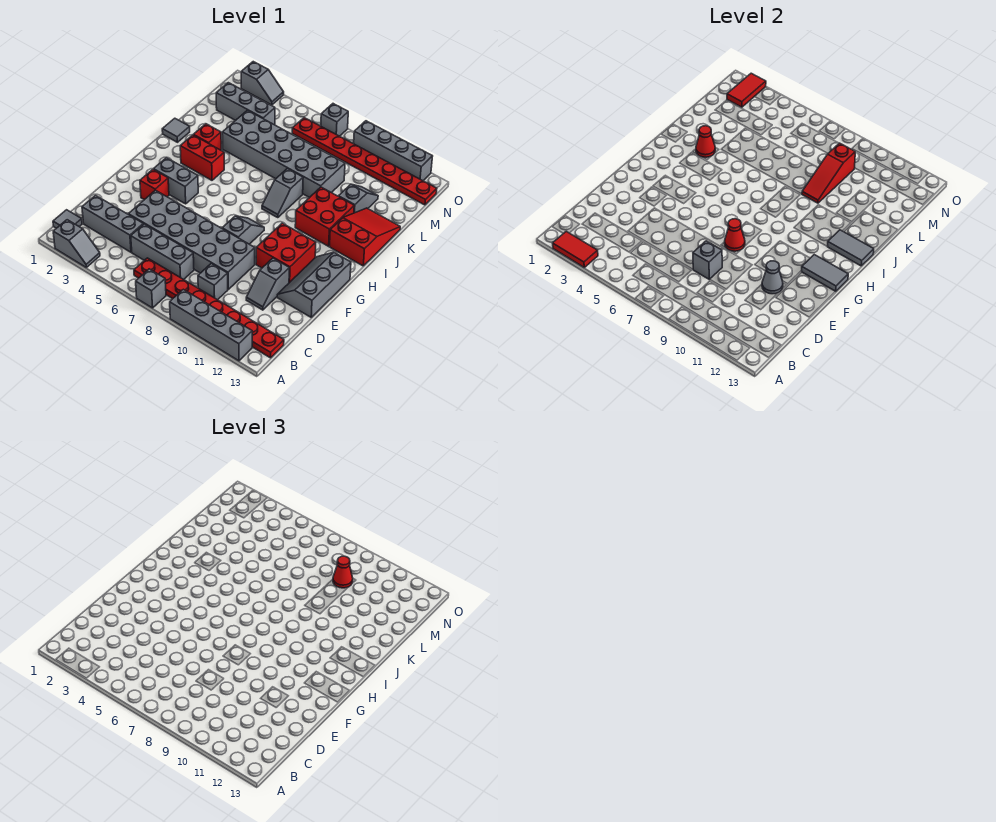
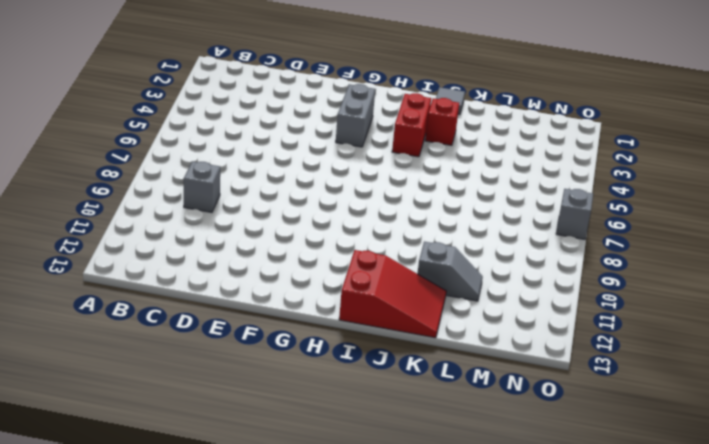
none -> grey slope A2:A3 level 1 top 2
none -> grey brick A7 level 1
none -> grey brick A9:A12 level 1
none -> grey tile B1 level 1

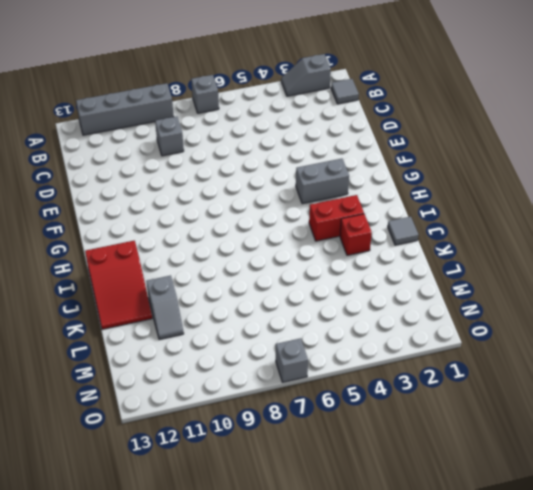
none -> red plate B6:B13 level 1
none -> grey brick C2:C4 level 1
none -> grey brick C5:C7 level 1
none -> grey brick D4:E9 level 1

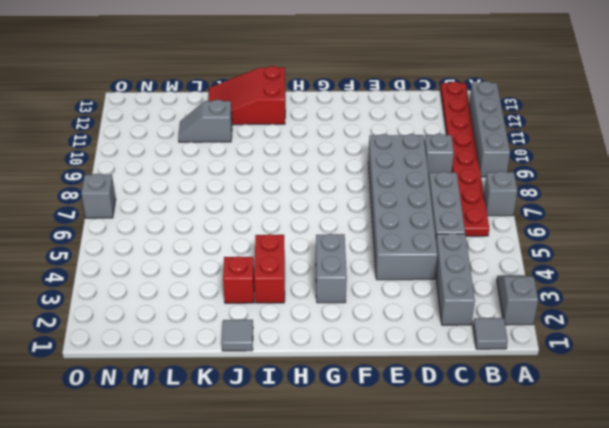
none -> grey slope D11:E11 level 1 top E
none -> grey slope E12:G13 level 1 top 13
none -> red brick F3 level 1
none -> grey slope F8:G8 level 1 top F

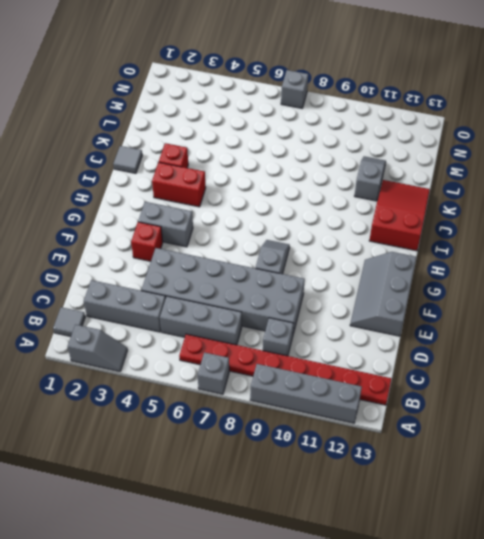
none -> grey slope D11:E11 level 1 top E
none -> red brick F10:G11 level 1
none -> grey slope I8:J8 level 1 top J
none -> red brick I10:J11 level 1

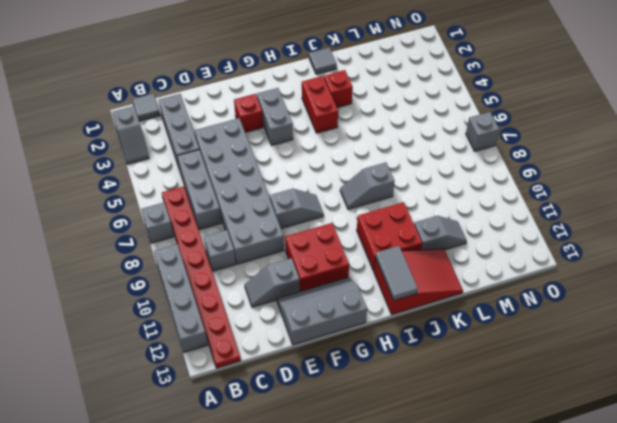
none -> grey brick K4:L9 level 1
none -> grey brick M2:M4 level 1
none -> red plate N6:N13 level 1
none -> grey slope O2:O3 level 1 top 2

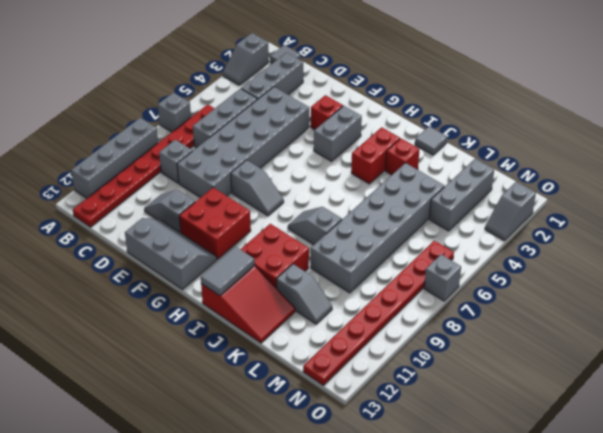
none -> grey brick O9:O12 level 1
none -> red tile A2:A3 level 2
none -> grey brick D8 level 2
none -> grey cone E11 level 2

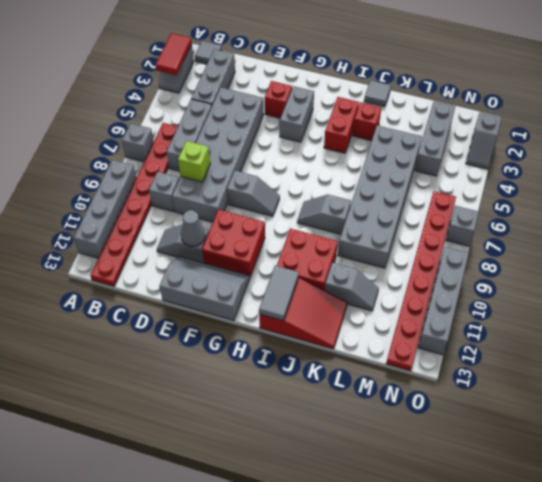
lime brick D8 level 2 -> grey brick D8 level 2
none -> red cone F8 level 2
none -> grey tile G12:G13 level 2
none -> red cone J3 level 2
none -> red slope K9:M9 level 2 top M

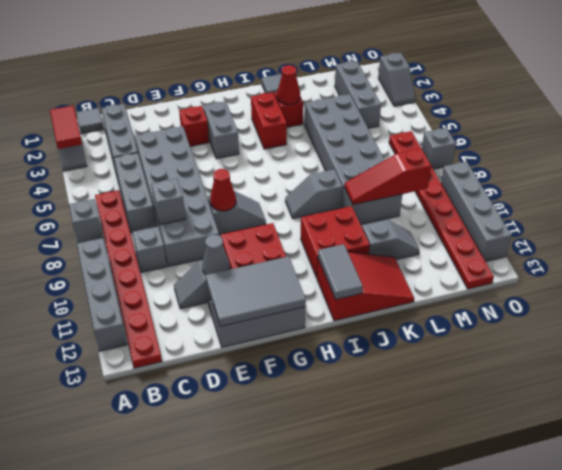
grey tile E12:G13 level 2 -> grey tile G12:G13 level 2
none -> red tile N2:O2 level 2
none -> red cone M9 level 3

